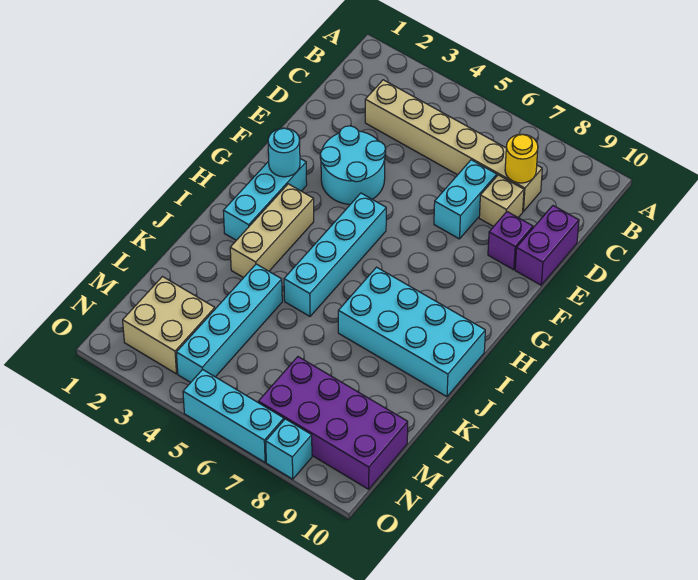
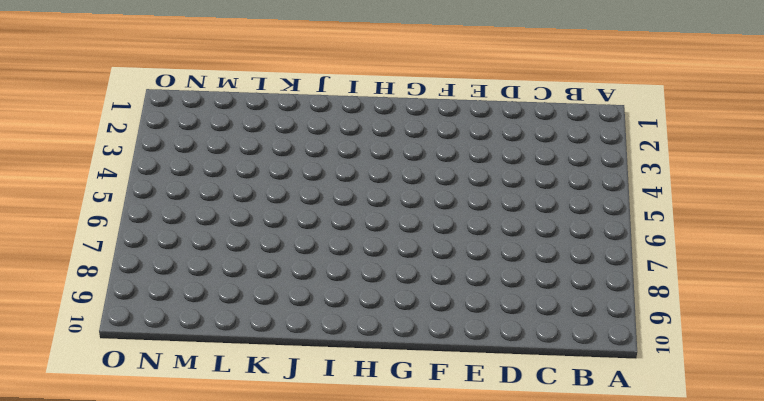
none -> tan brick C3:C8 level 1
none -> cyan brick D7:E7 level 1
none -> tan brick D8 level 1

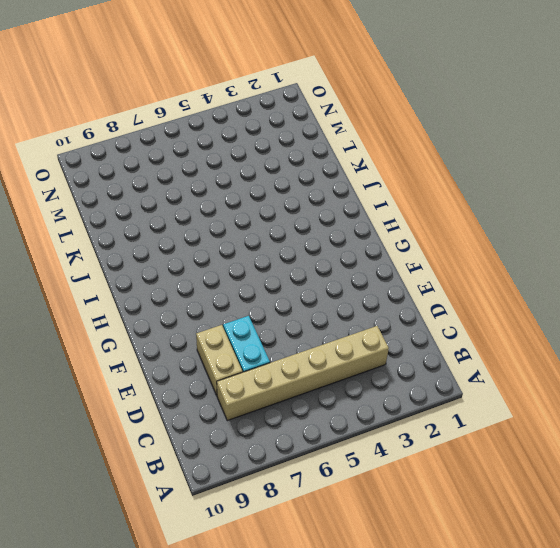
tan brick D8:E8 level 1 -> tan brick D8 level 1
none -> purple brick D10:E10 level 1
none -> cyan round brick E3:F4 level 1
none -> purple brick E9 level 1

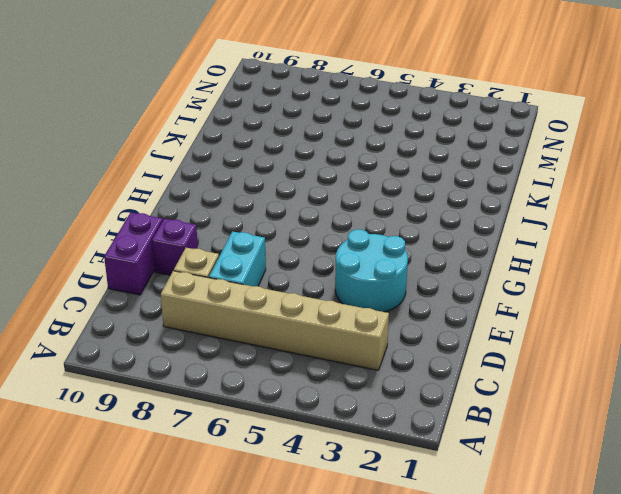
none -> cyan brick G2:I2 level 1
none -> cyan brick G5:J5 level 1
none -> tan brick H3:J3 level 1

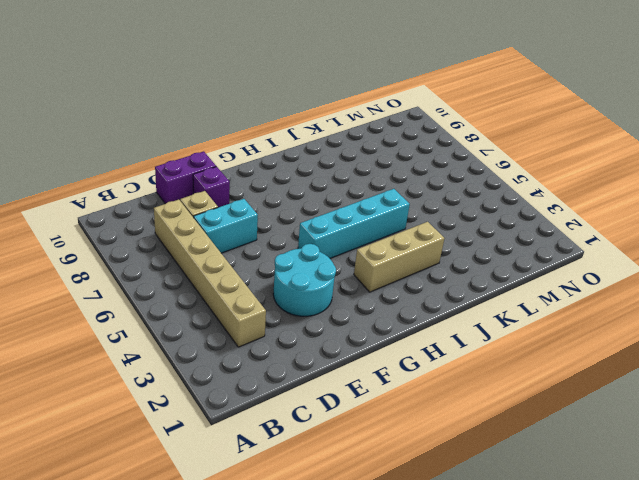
none -> cyan brick G2:I2 level 1
none -> cyan brick I7:J10 level 1
none -> cyan brick K4:N4 level 1

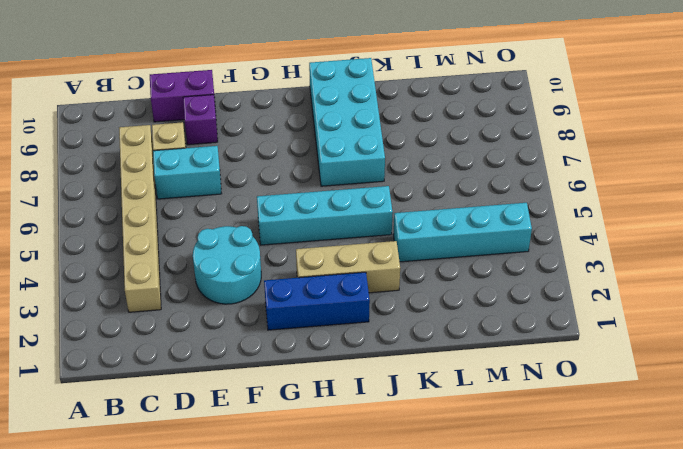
blue brick G2:I2 level 1 -> cyan brick G2:I2 level 1
none -> tan brick M2:N3 level 1
none -> purple brick M7:N10 level 1
none -> cyan brick O5:O7 level 1

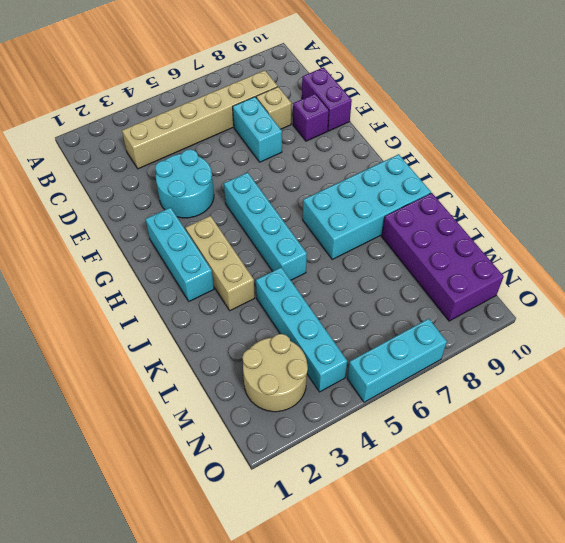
purple brick K9:N10 level 1 -> purple brick M7:N10 level 1
tan round brick M2:N3 level 1 -> tan brick M2:N3 level 1
none -> cyan brick O8 level 1
none -> yellow round brick C8 level 2
none -> cyan round brick G2 level 2

